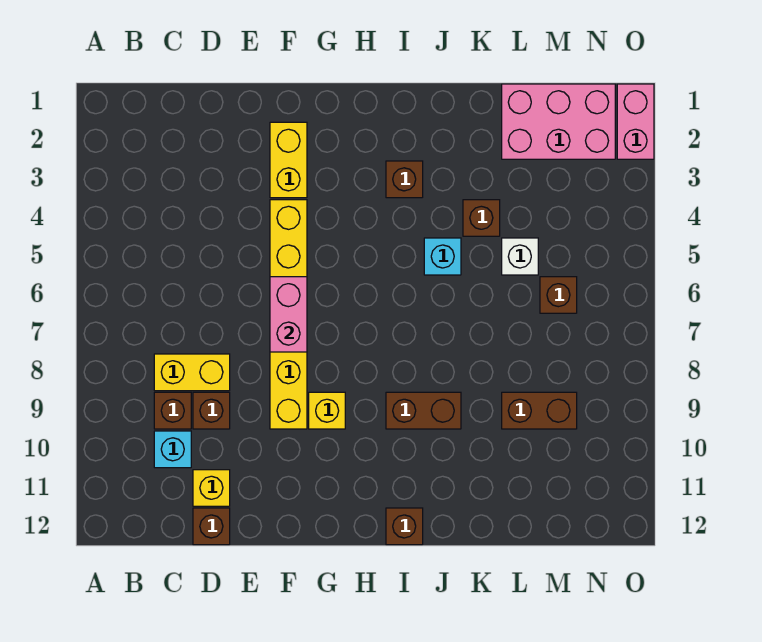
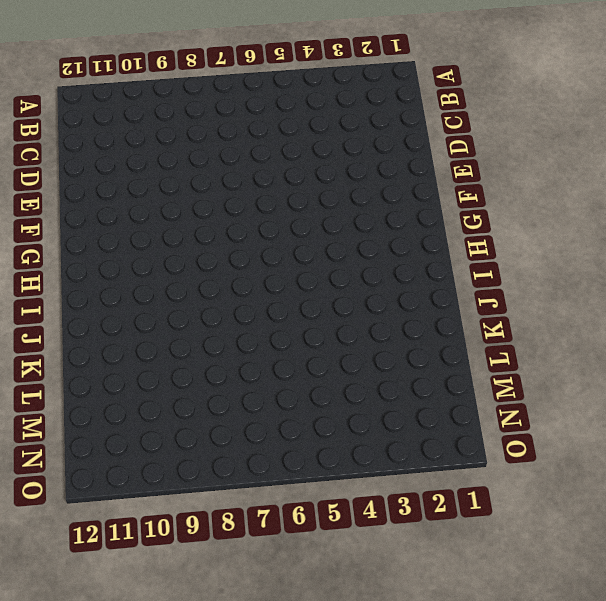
none -> yellow brick C8:D8 level 1
none -> brown brick C9 level 1
none -> cyan brick C10 level 1

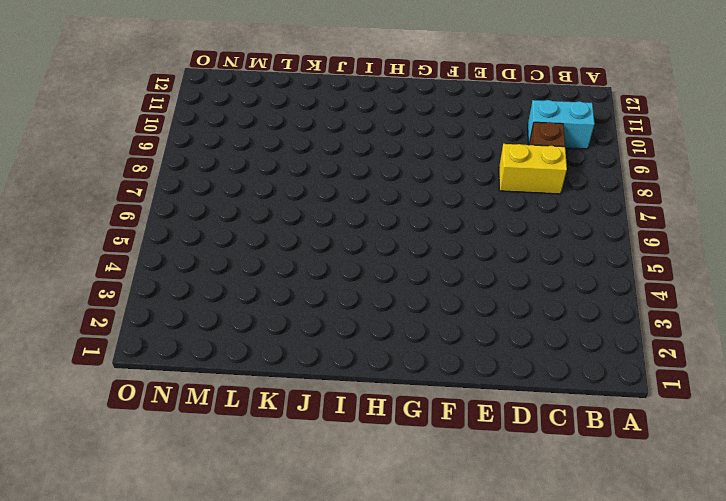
cyan brick B10:C10 level 1 -> cyan brick C10 level 1
none -> brown brick D9 level 1
none -> yellow brick D11 level 1
none -> brown brick D12 level 1

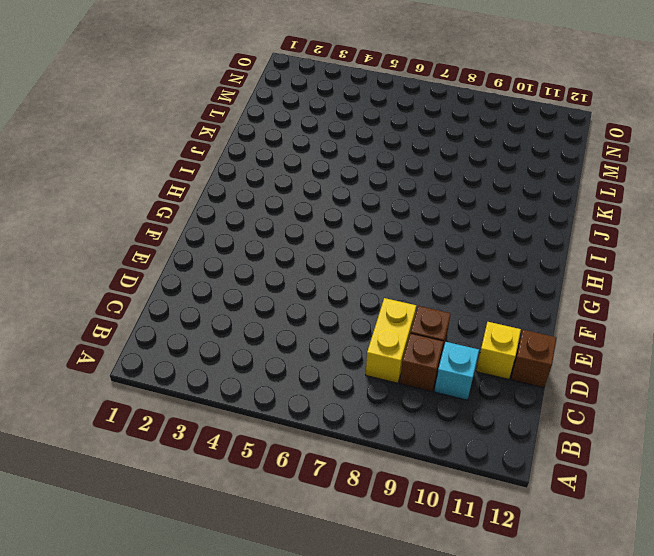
none -> yellow brick F2:F3 level 1
none -> yellow brick F4:F9 level 1
none -> yellow brick G9 level 1

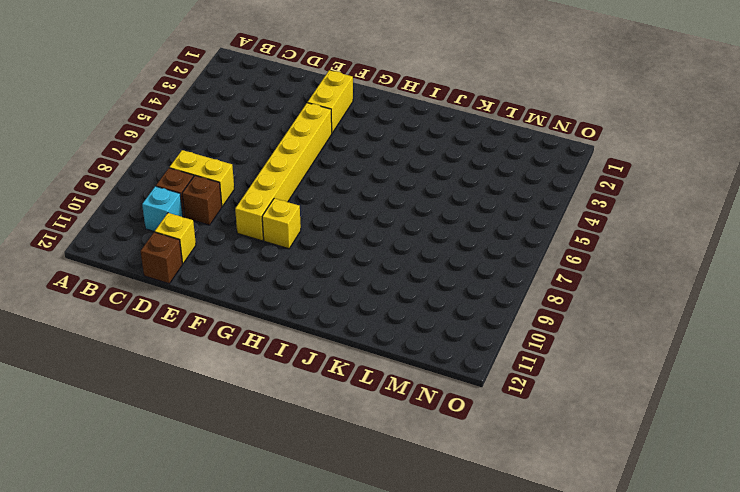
none -> brown brick I3 level 1
none -> brown brick I9:J9 level 1
none -> brown brick I12 level 1

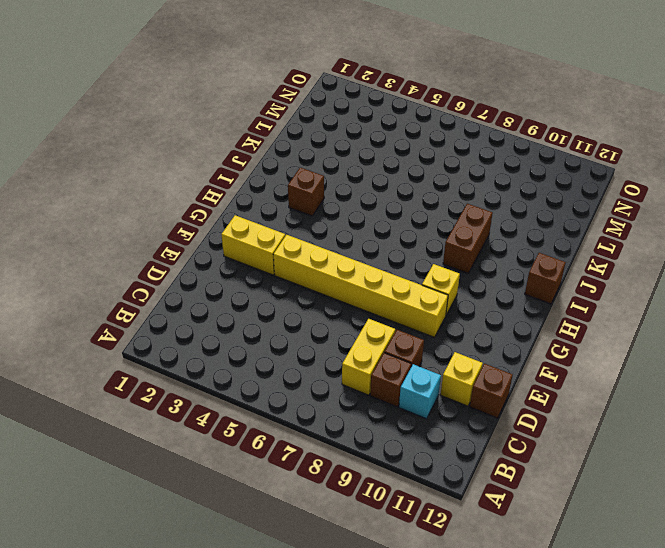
none -> cyan brick J5 level 1
none -> brown brick K4 level 1
none -> pink brick L1:N2 level 1

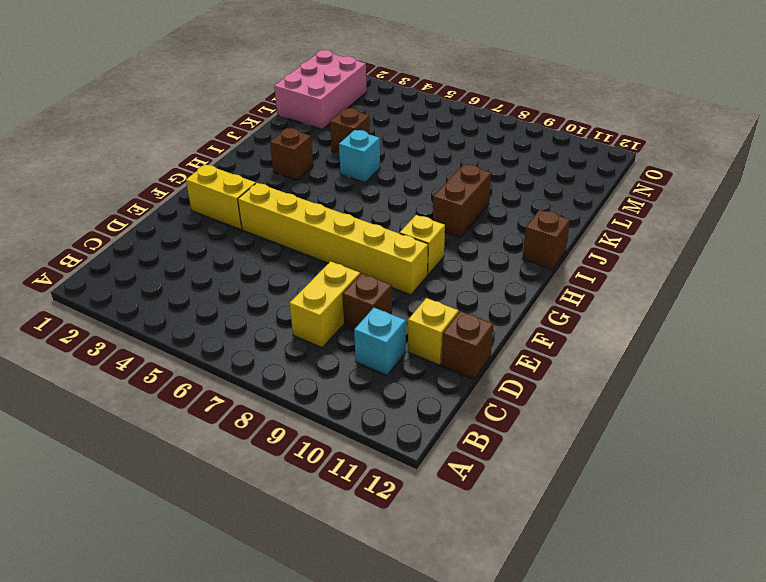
none -> brown brick C9 level 1
none -> white brick L5 level 1
none -> brown brick L9:M9 level 1

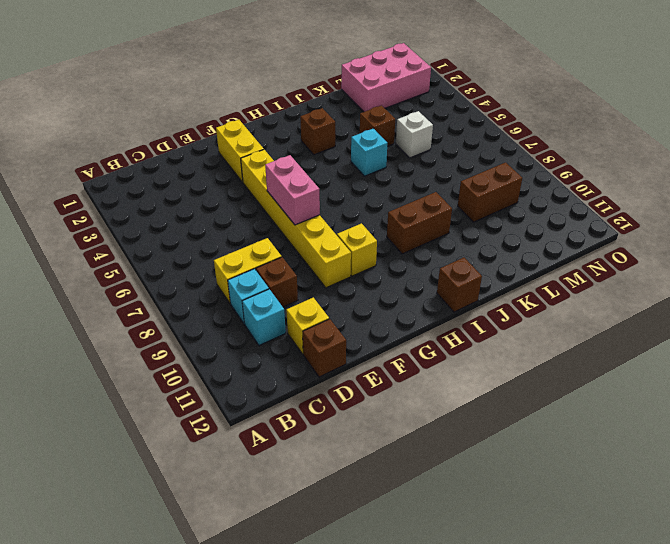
cyan brick C9 level 1 -> brown brick C9 level 1
none -> brown brick M6 level 1
none -> pink brick O1:O2 level 1

